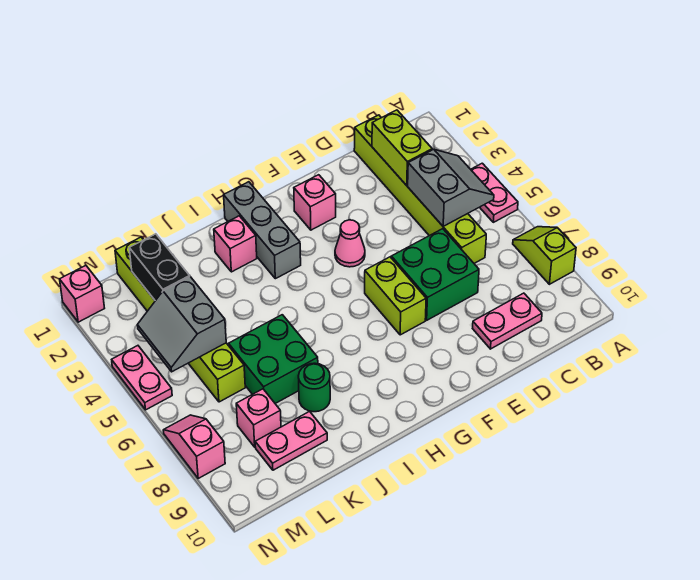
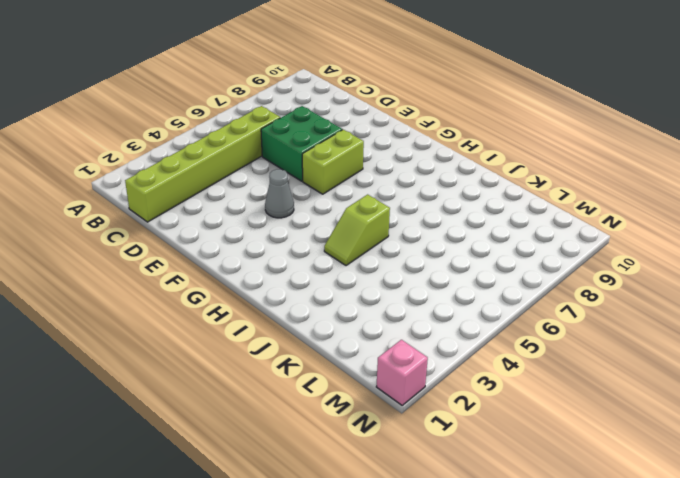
grey cone F4 level 1 -> pink cone F4 level 1
lime slope I4:I5 level 1 top 5 -> lime slope A7:A8 level 1 top 8
none -> pink plate A4:A5 level 1
none -> pink plate C9:D9 level 1
none -> pink brick F2 level 1

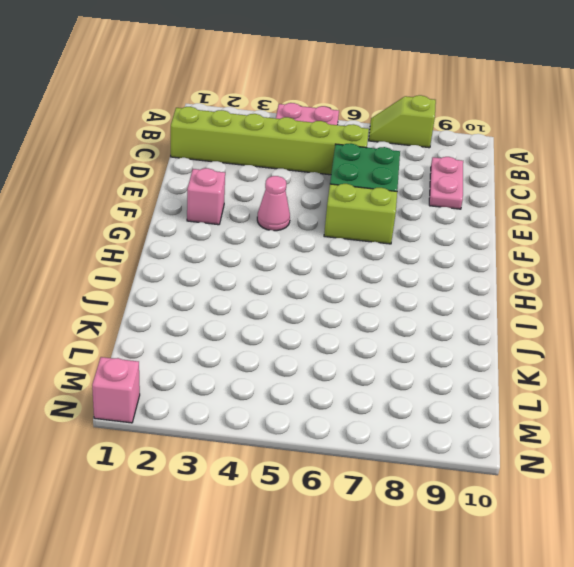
none -> grey brick H1:H3 level 1
none -> pink brick I2 level 1
none -> green brick J6:K7 level 1

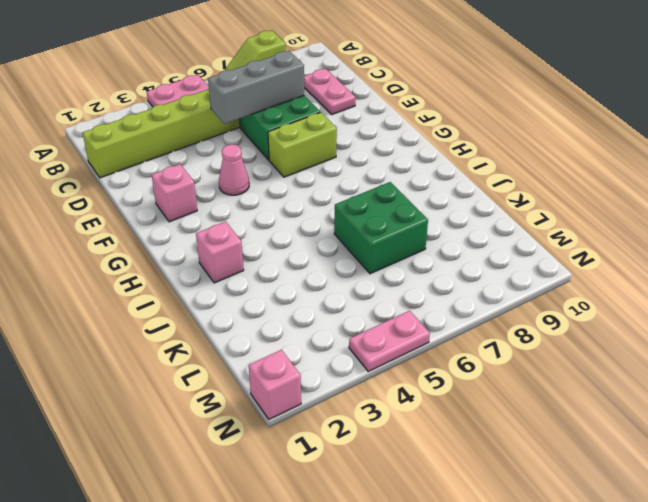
grey brick D5:D7 level 2 -> grey brick H1:H3 level 1
none -> green round brick J8 level 1
none -> pink plate K9:L9 level 1
none -> lime brick L1:L6 level 1

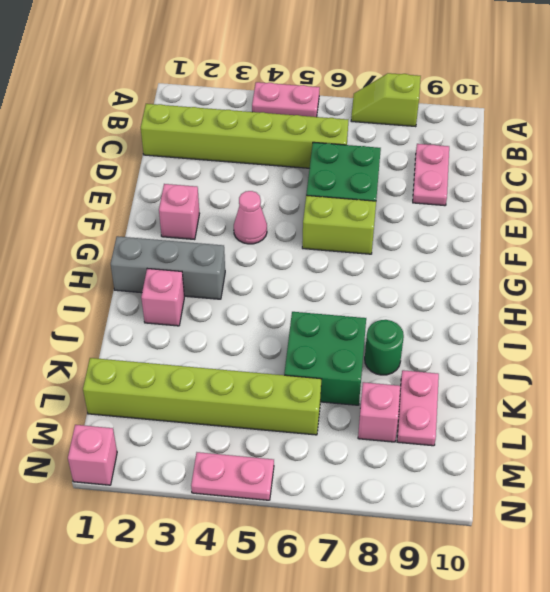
none -> pink slope N7:N8 level 1 top 8
none -> grey slope B4:C5 level 2 top C
none -> lime brick C2:C3 level 2

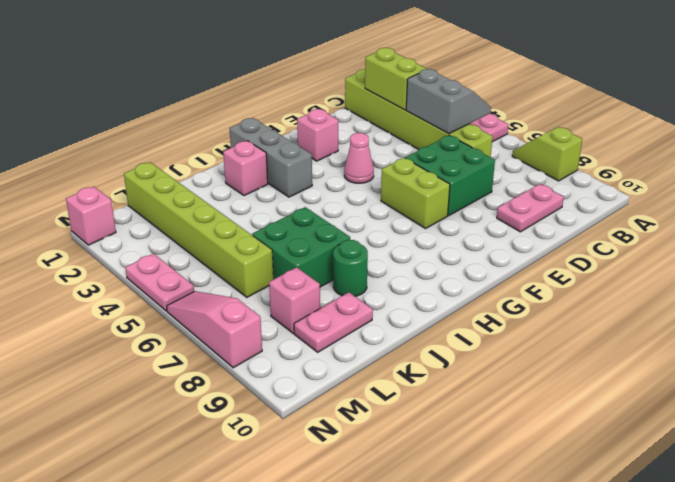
pink slope N6:N8 level 1 top 8 -> pink slope N7:N8 level 1 top 8
none -> black brick L2:L3 level 2
none -> grey slope L4:M5 level 2 top L

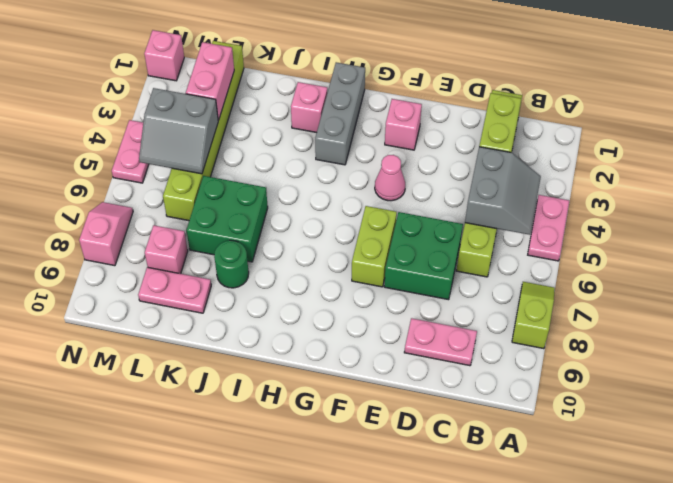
pink brick L2:L3 level 2 -> black brick L2:L3 level 2
grey slope L4:M5 level 2 top 4 -> grey slope L4:M5 level 2 top L

